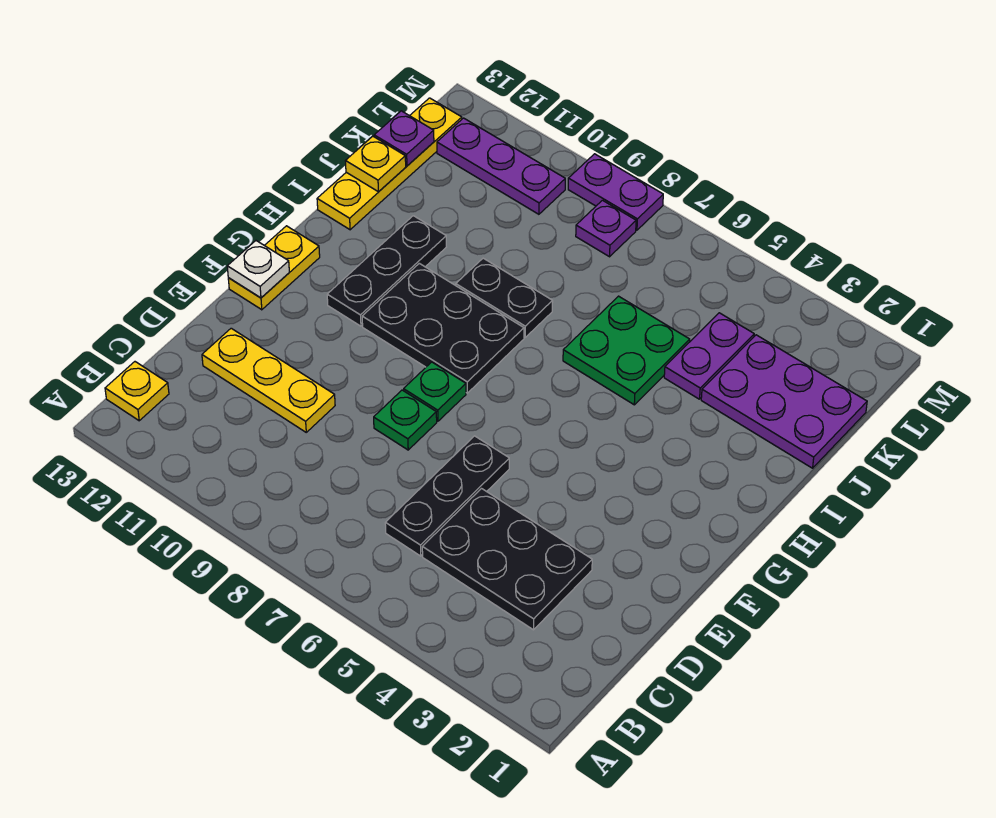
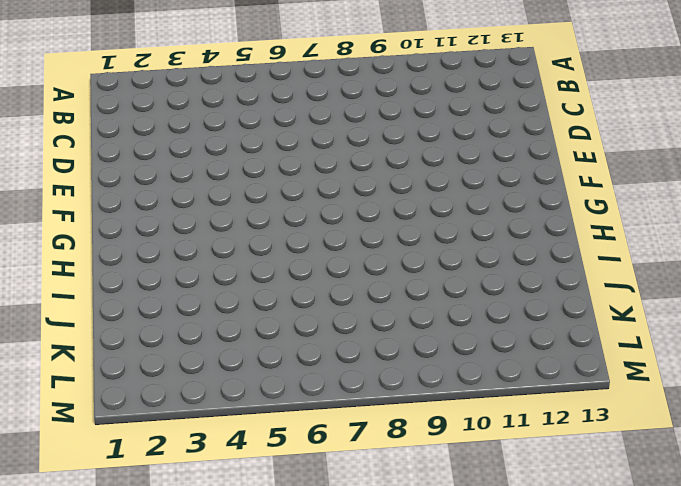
none -> yellow plate B13 level 1
none -> black plate C3:D5 level 1
none -> black plate C6:E6 level 1

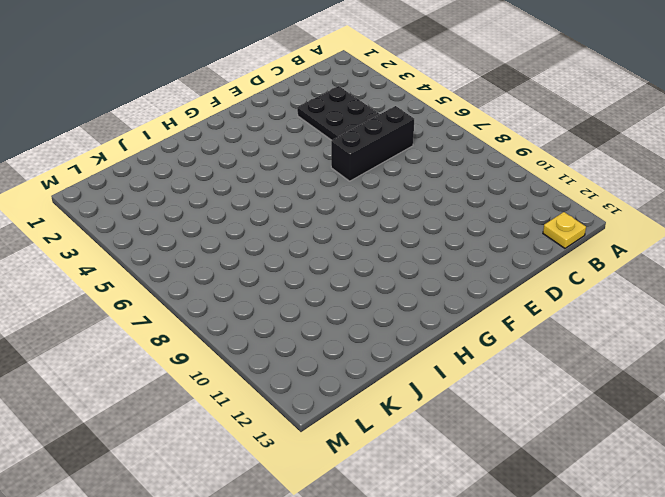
black brick C6:E6 level 1 -> black plate C6:E6 level 1
none -> yellow plate D10:D12 level 1
none -> green plate E8 level 1
none -> green plate F8 level 1

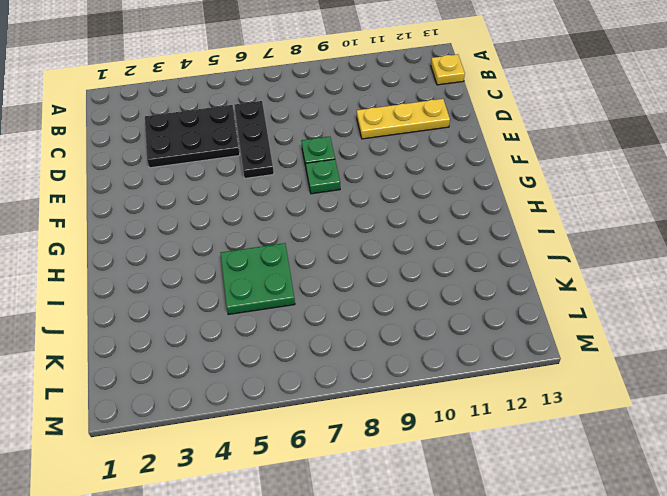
none -> yellow plate F13:G13 level 1
none -> black plate G8:H10 level 1
none -> black plate G11:I11 level 1

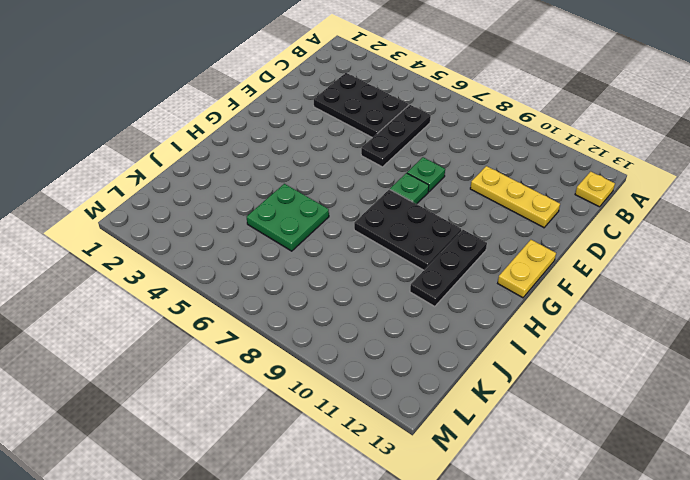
none -> black plate I8:I9 level 1
none -> yellow plate I13:L13 level 1
none -> purple plate J1:K3 level 1

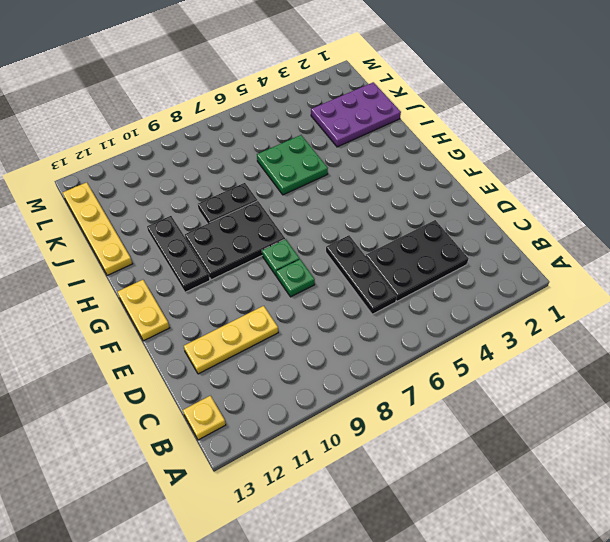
none -> purple plate J4:K4 level 1
none -> purple plate L8 level 1
none -> purple plate L10:L12 level 1

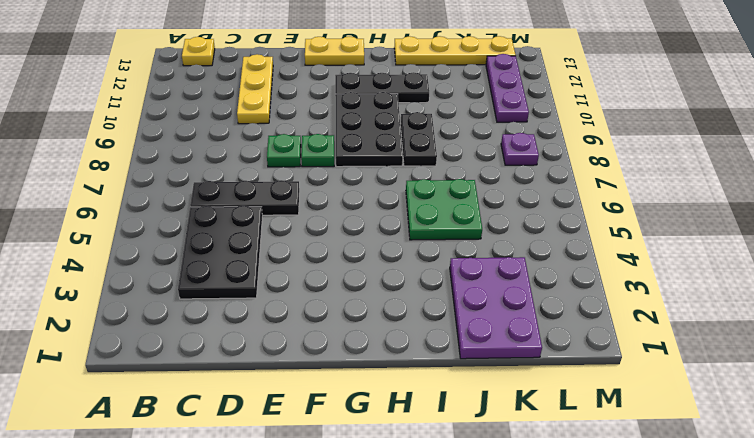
none -> purple plate J4:K4 level 1
none -> purple plate M8:M9 level 1
none -> white plate F13 level 2

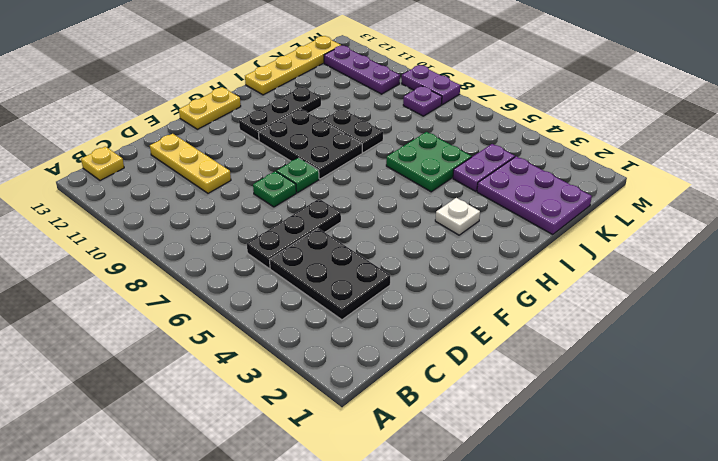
white plate H3 level 1 -> white plate F13 level 2
none -> yellow plate J13 level 2
none -> purple plate K13 level 2

